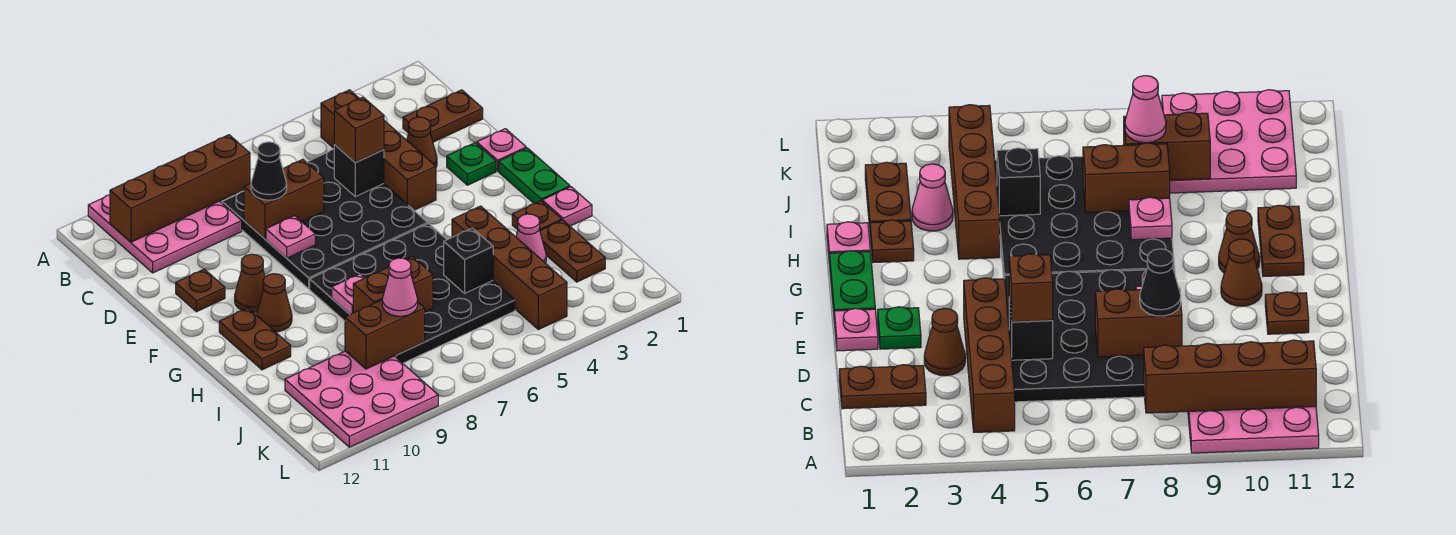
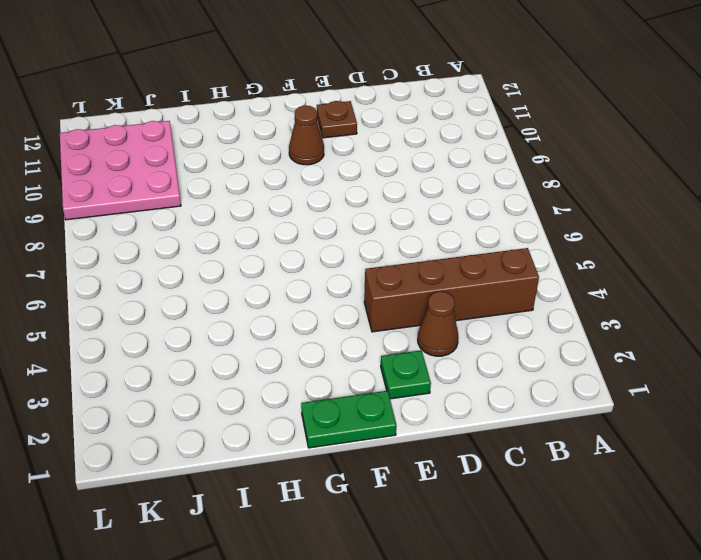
none -> pink plate A9:C11 level 1
none -> brown plate C1:C2 level 1
none -> black plate C5:F8 level 1
none -> pink plate E1 level 1

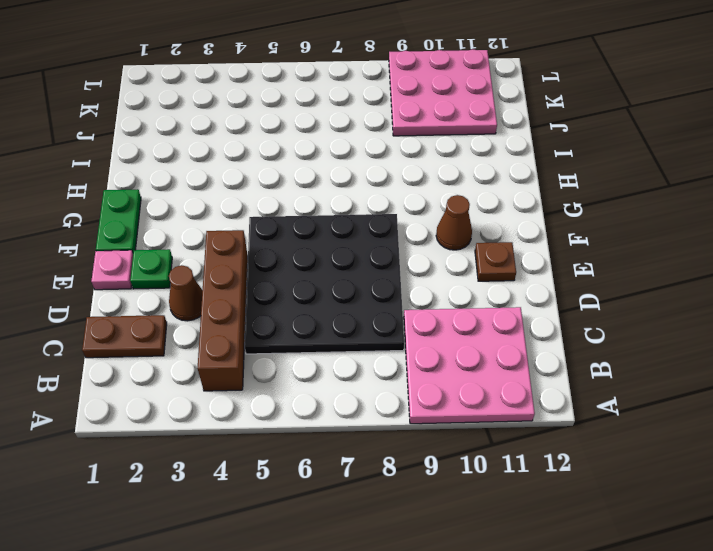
none -> black plate G5:J8 level 1
none -> brown cone G10 level 1
none -> brown plate G11:H11 level 1
none -> pink plate H1 level 1

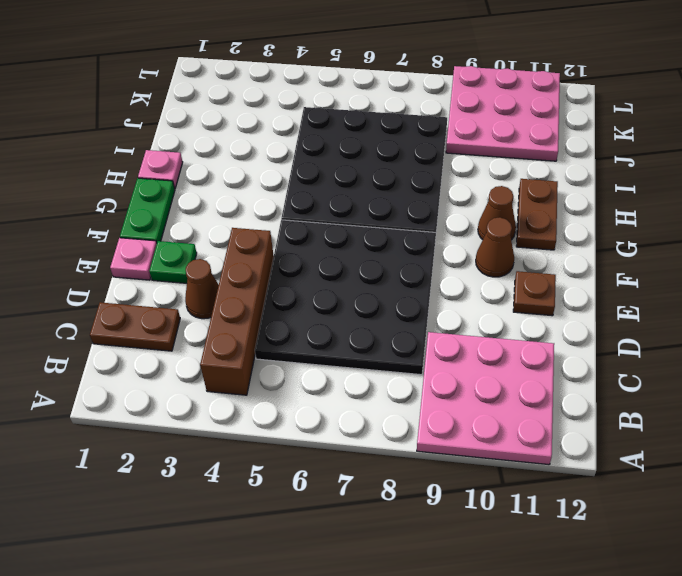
none -> brown plate H2 level 1
none -> brown brick H4:K4 level 1
none -> brown plate I2:J2 level 1
none -> pink cone I3 level 1

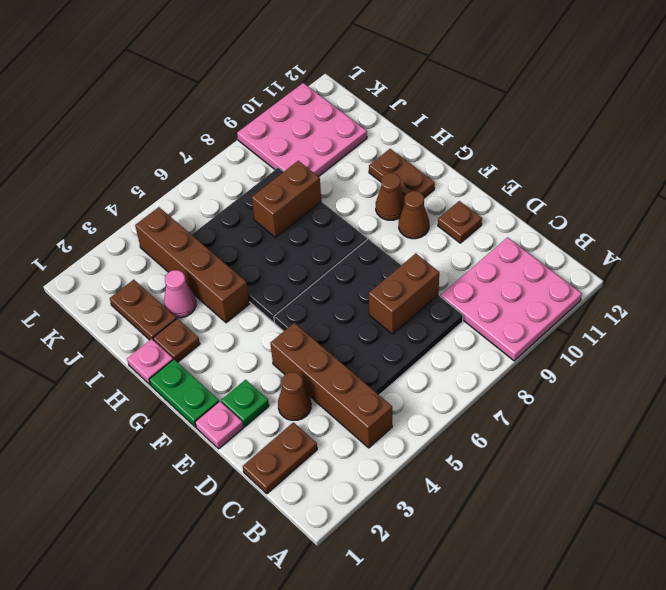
none -> brown brick B8:B11 level 2
none -> black brick D5 level 2
none -> pink plate E8 level 2
none -> pink plate H8 level 2

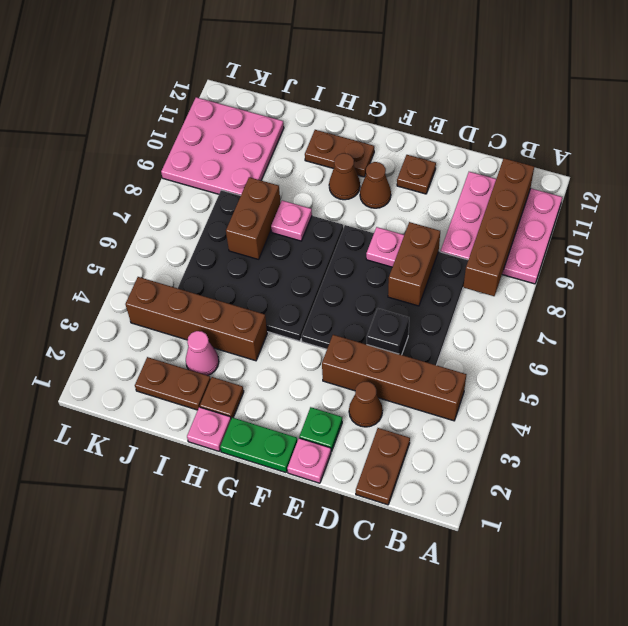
none -> black brick I5 level 2
none -> brown brick J8:J9 level 2
none -> brown brick D5 level 3
none -> black cone D8 level 3

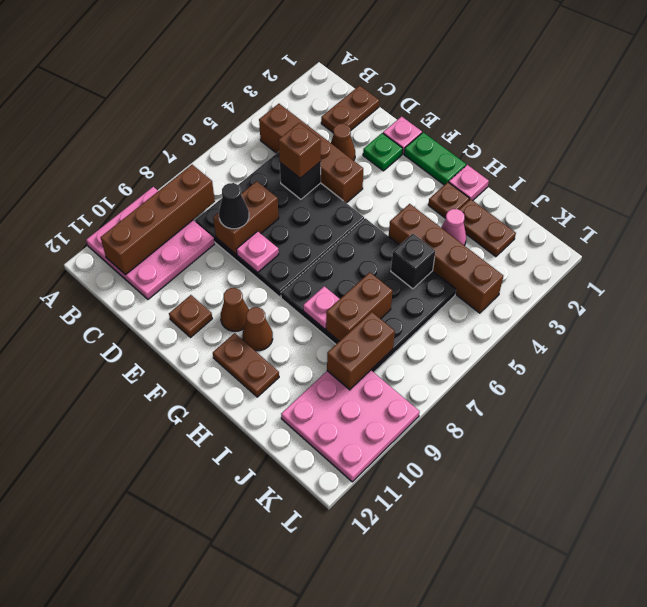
none -> pink cone J8 level 3

